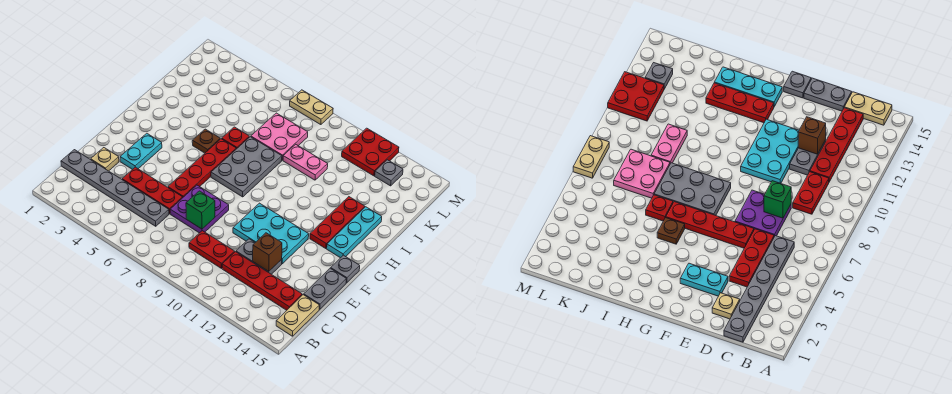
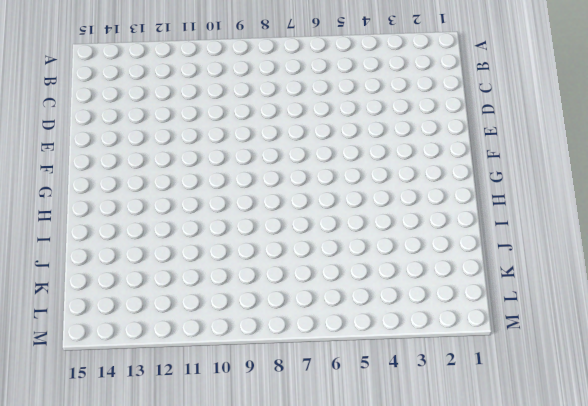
none -> tan plate B15:C15 level 1
none -> grey plate C1:C6 level 1
none -> red plate C9:C10 level 1

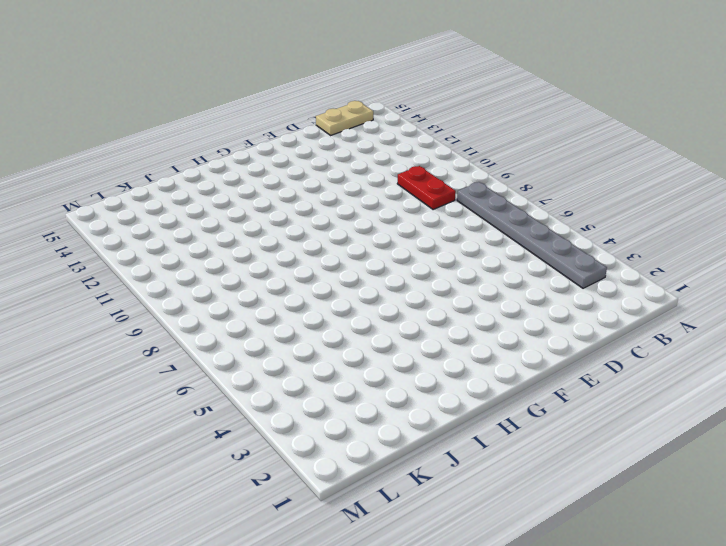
grey plate B3:B8 level 1 -> grey plate C1:C6 level 1
none -> red plate C11:C14 level 1
none -> tan plate D2 level 1
none -> red plate D4:D6 level 1

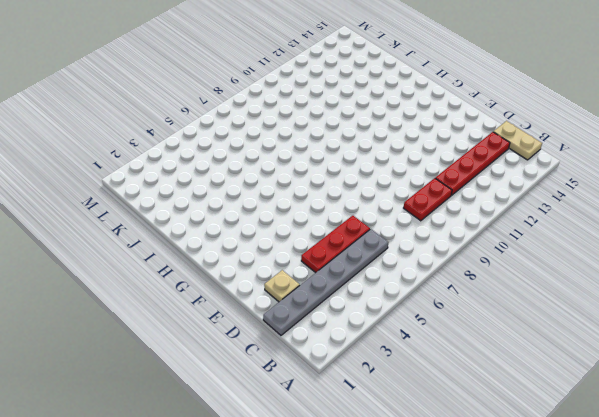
none -> purple plate D7:E8 level 1
none -> grey plate D11:D12 level 1
none -> grey plate D15:E15 level 1

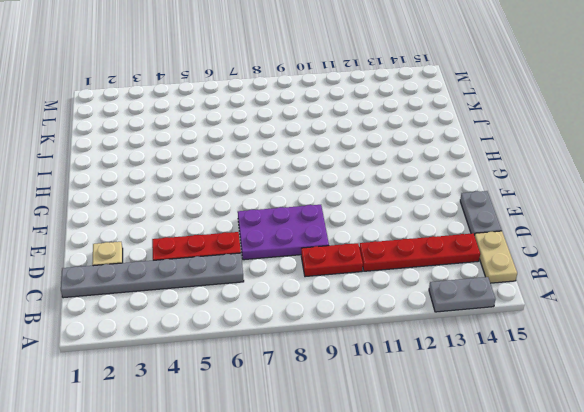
grey plate A13:A14 level 1 -> grey plate D11:D12 level 1
purple plate D7:E9 level 1 -> purple plate D7:E8 level 1
none -> cyan plate E3:F3 level 1
none -> red plate E6:H6 level 1
none -> cyan plate E10:F12 level 1

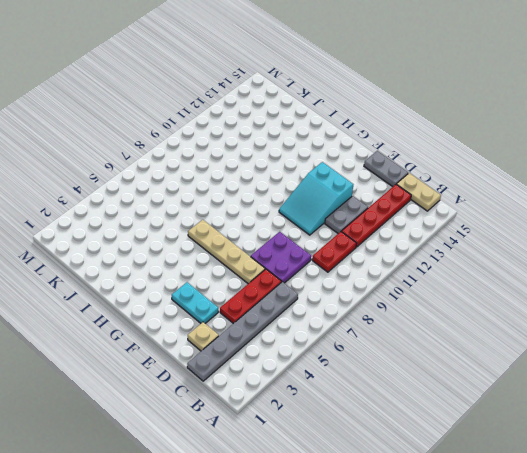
tan plate E6:H6 level 1 -> red plate E6:H6 level 1
cyan slope E10:F12 level 1 top 12 -> cyan plate E10:F12 level 1
none -> grey plate F15 level 1
none -> grey plate G7:I8 level 1
none -> red plate G13:I13 level 1

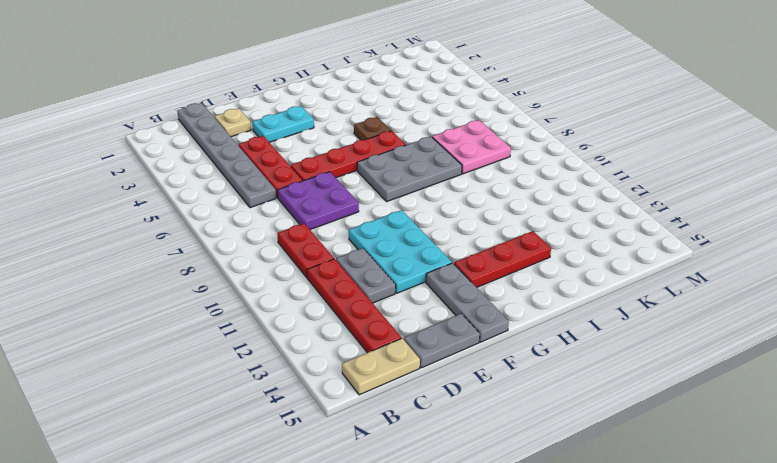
grey plate F13:F15 level 1 -> grey plate F15 level 1
none -> cyan plate G14:I14 level 1
none -> red plate I6 level 1
none -> pink plate J9:J10 level 1

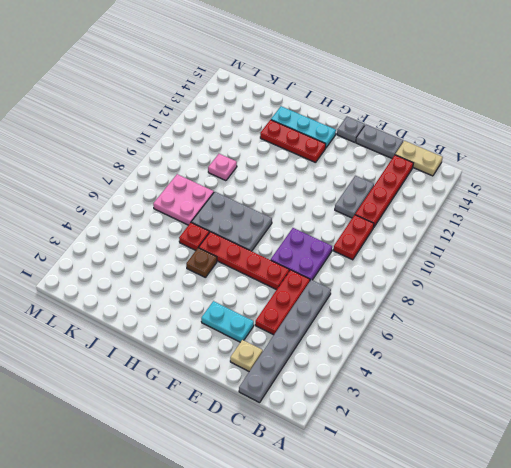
pink plate J10 level 1 -> pink plate J9:J10 level 1
none -> cyan plate E10:F12 level 1
none -> red plate L11:M12 level 1
none -> grey plate L13 level 1

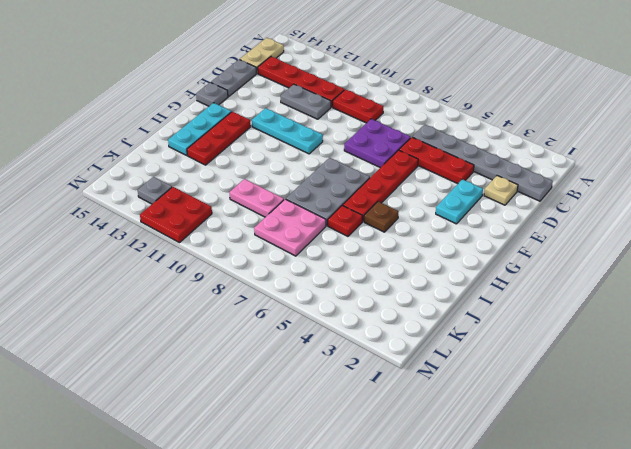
cyan plate F10:F12 level 1 -> cyan plate E10:F12 level 1
none -> tan plate M7:M8 level 1
none -> green brick D8 level 2
none -> brown brick D12 level 2

